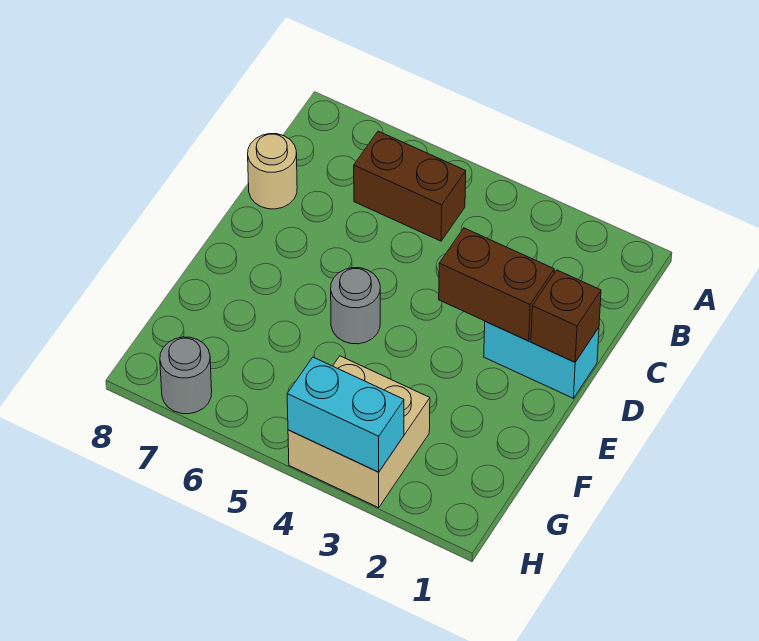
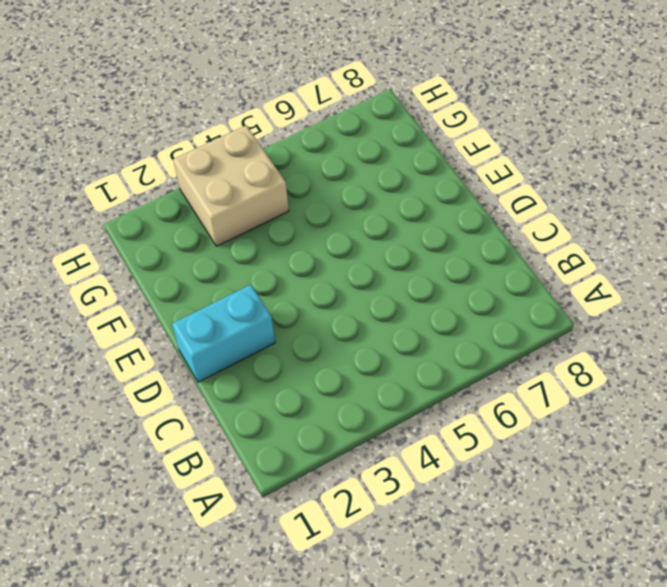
none -> brown brick B5:B6 level 1
none -> tan round brick C8 level 1

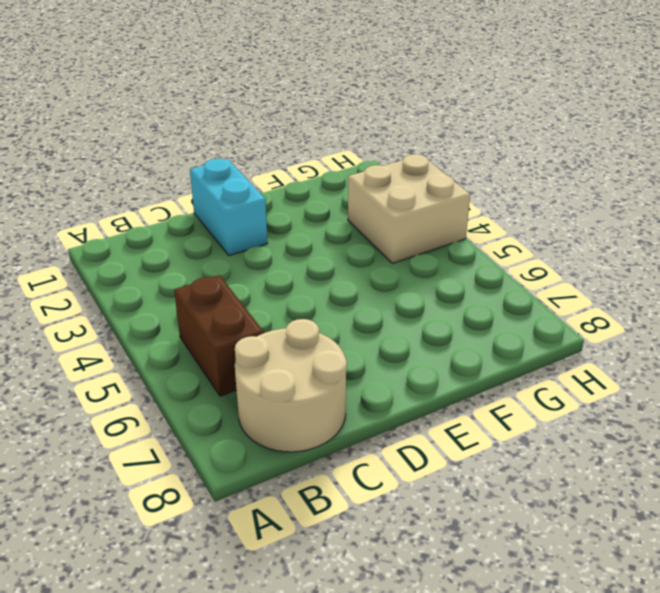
tan round brick B7:C8 level 1 -> tan round brick C8 level 1
none -> grey round brick E5 level 1
none -> grey round brick H7 level 1

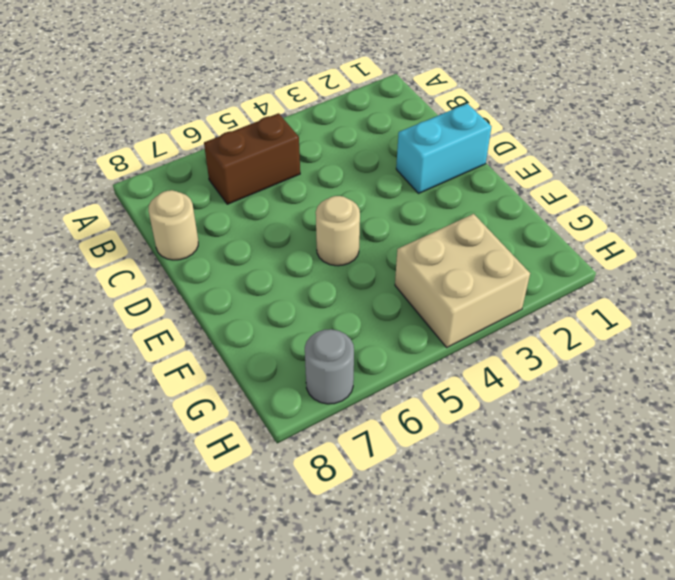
tan round brick E5 level 1 -> grey round brick E5 level 1
none -> brown brick D1 level 2
none -> brown brick D2:D3 level 2

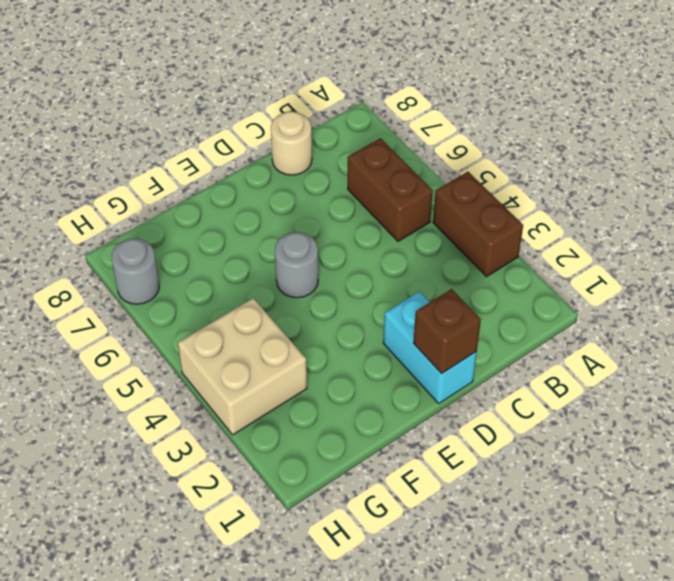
brown brick A3:A4 level 1 -> brown brick D2:D3 level 2
none -> cyan brick H3:H4 level 2

